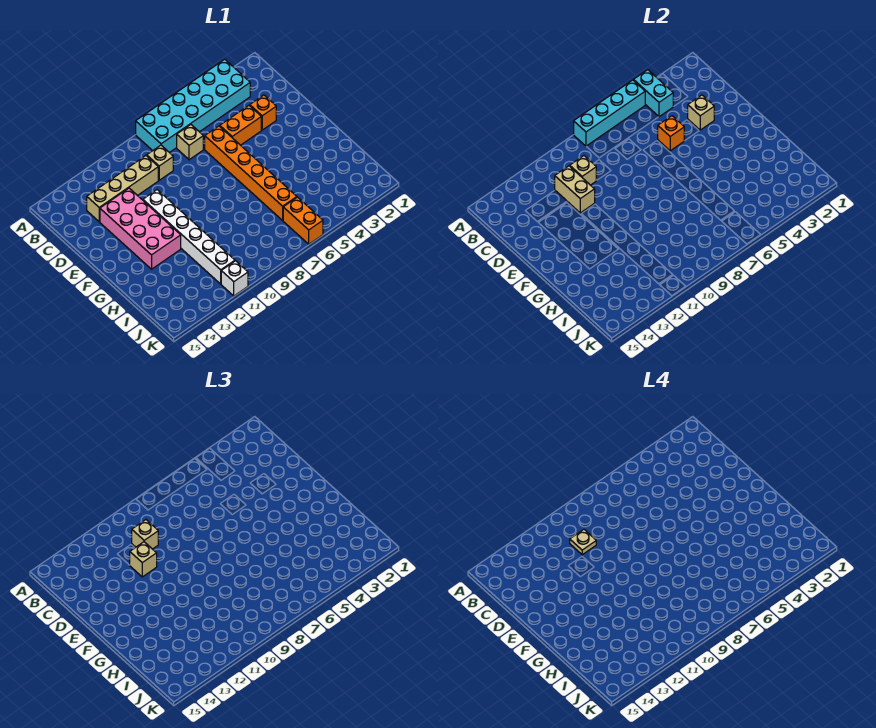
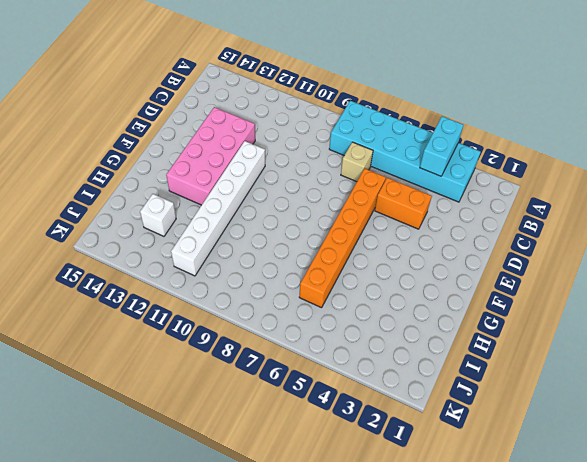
white brick I13 level 1 -> white brick K11 level 1
none -> tan brick C9 level 1
none -> tan brick C10:C13 level 1
none -> orange brick D3 level 1

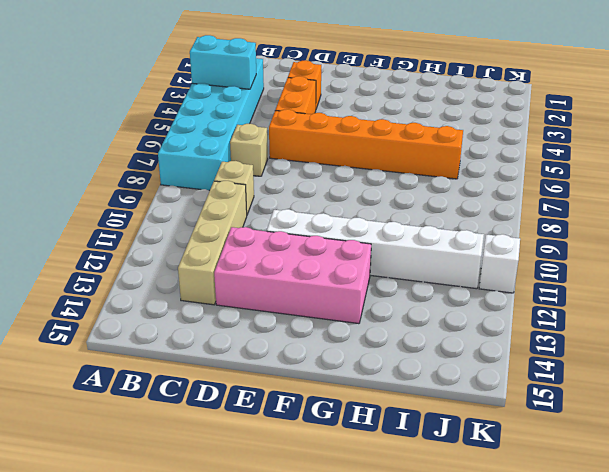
none -> orange brick J6:K6 level 1
none -> cyan brick A5:A8 level 2
none -> tan brick C10 level 2

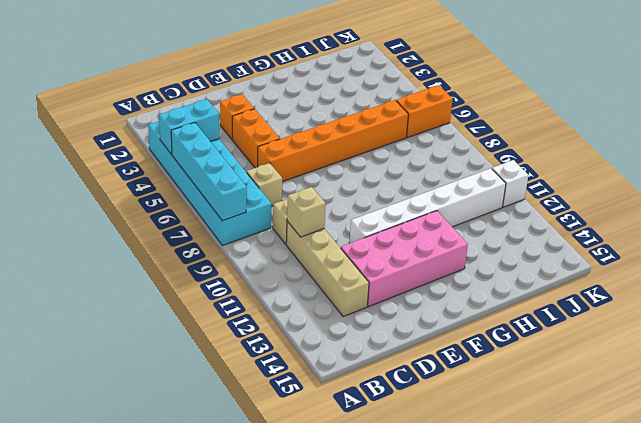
none -> tan brick C11:D11 level 2
none -> tan brick D3 level 2
none -> orange brick D5 level 2

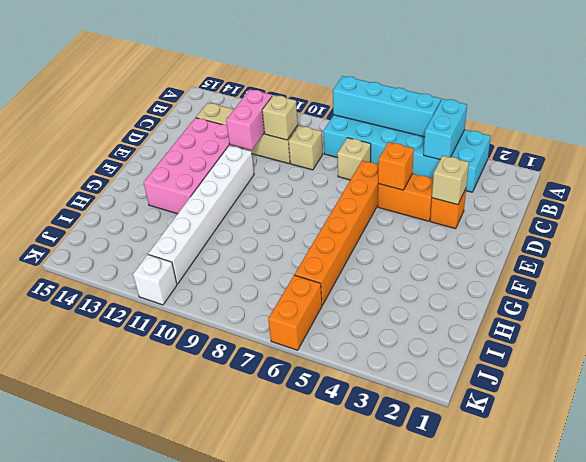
pink brick C11:D11 level 2 -> tan brick C11:D11 level 2
none -> tan brick C10 level 3
none -> tan brick D11 level 3
none -> tan plate C10 level 4

